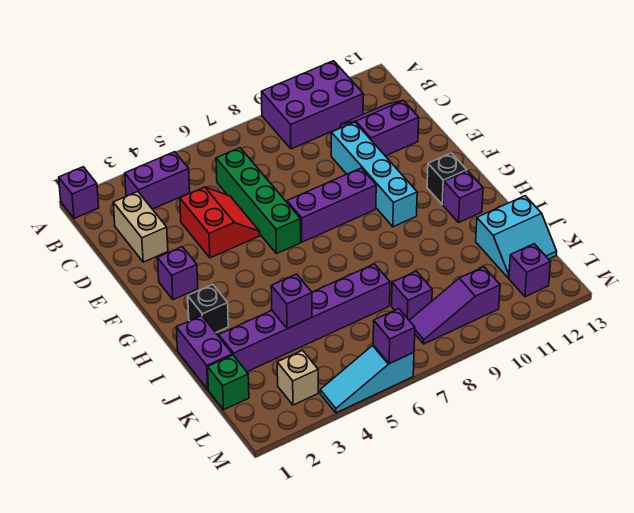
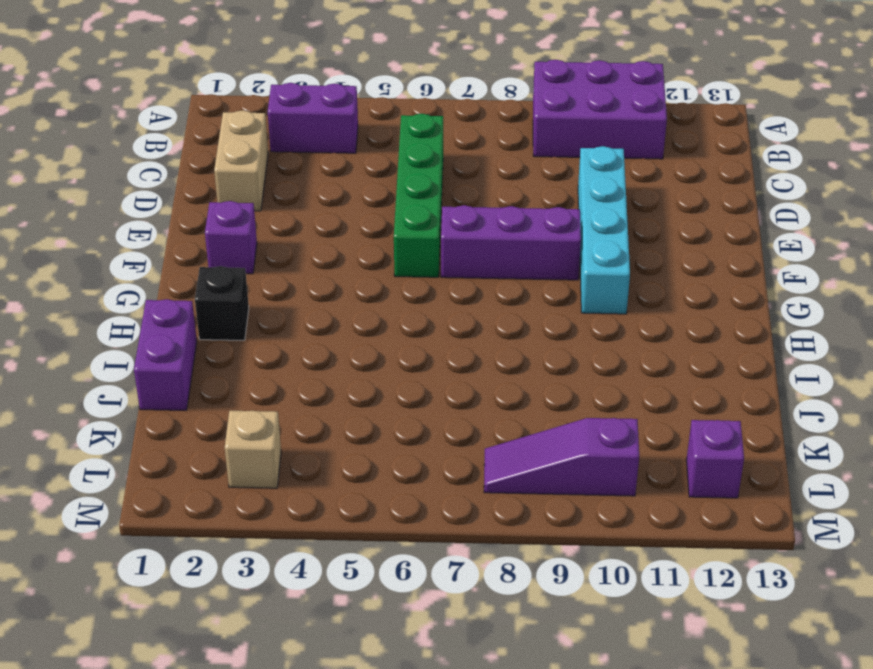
none -> purple brick A1 level 1
none -> purple slope C11:D12 level 1 top D
none -> red slope D4:E5 level 1 top 4

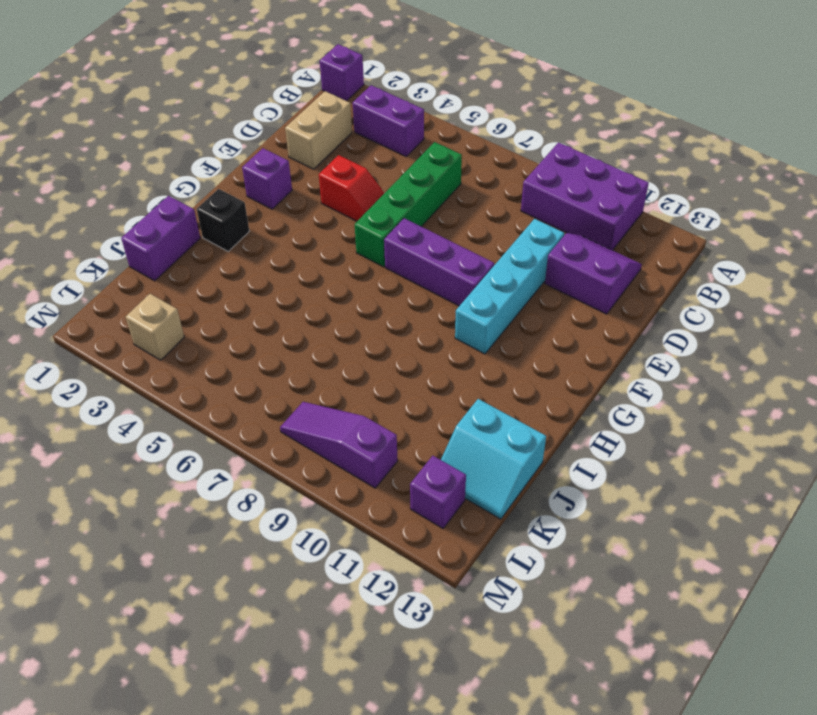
red slope E4:E5 level 1 top 4 -> red slope D4:E5 level 1 top 4
none -> black brick G12 level 1
none -> purple brick H12 level 1
none -> purple brick J2:J7 level 1

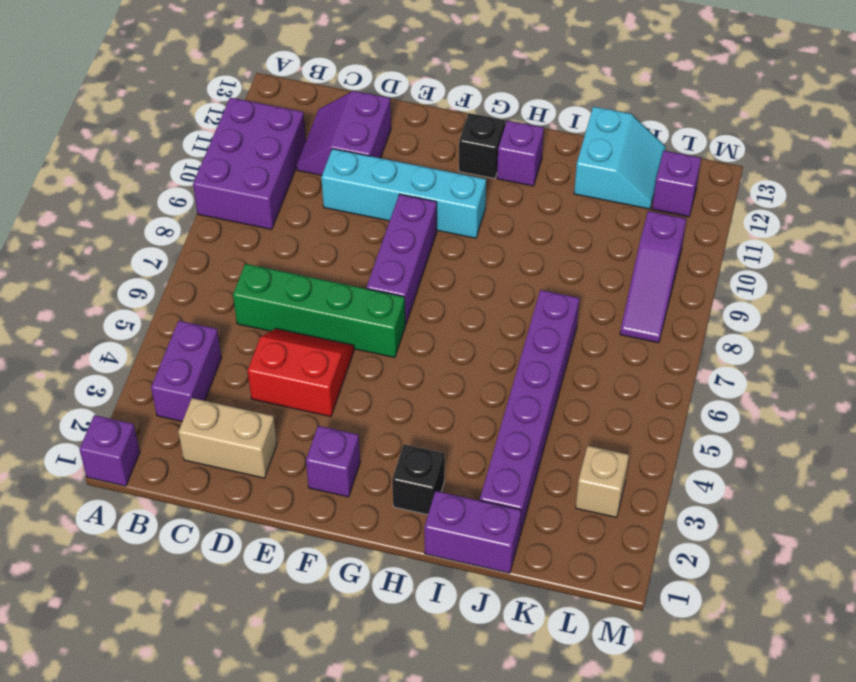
none -> green brick K1 level 1
none -> purple brick K8 level 1
none -> cyan slope M4:M6 level 1 top 6

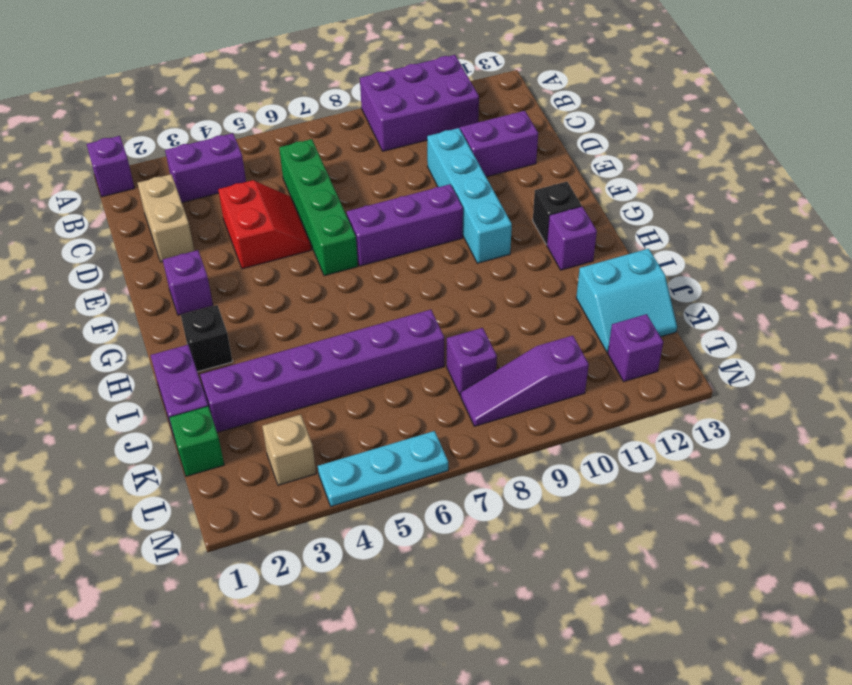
cyan plate M4:M6 level 1 -> cyan slope M4:M6 level 1 top 6
none -> purple brick J4 level 2
none -> purple brick M6 level 2

